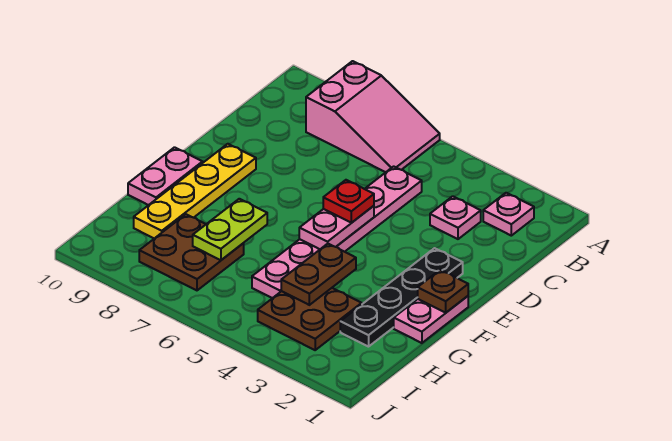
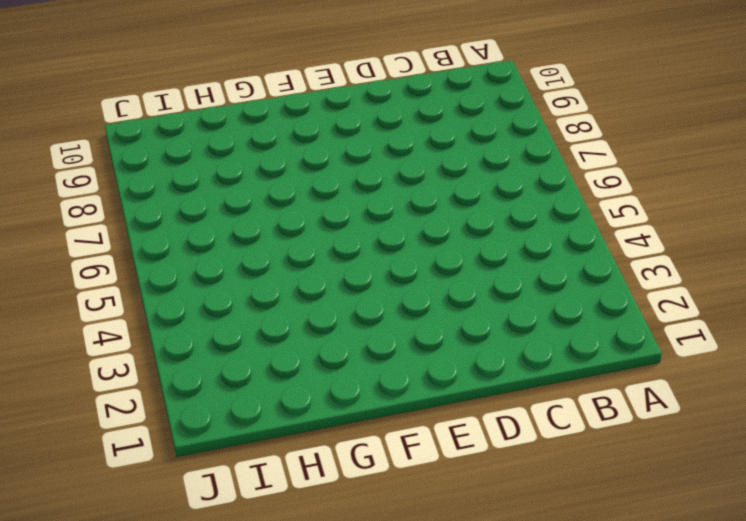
none -> pink slope A6:B8 level 1 top 8
none -> pink plate B2 level 1
none -> pink plate C3 level 1

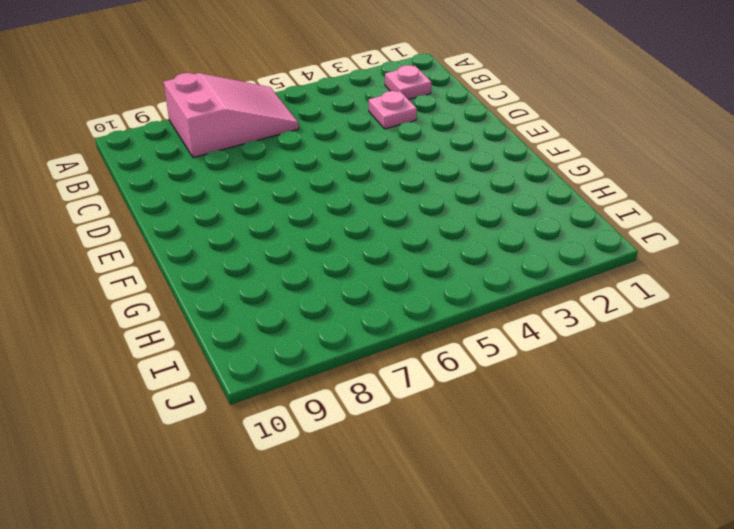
none -> pink plate C5:H5 level 1
none -> black plate E2:H2 level 1
none -> yellow plate E9:H9 level 1

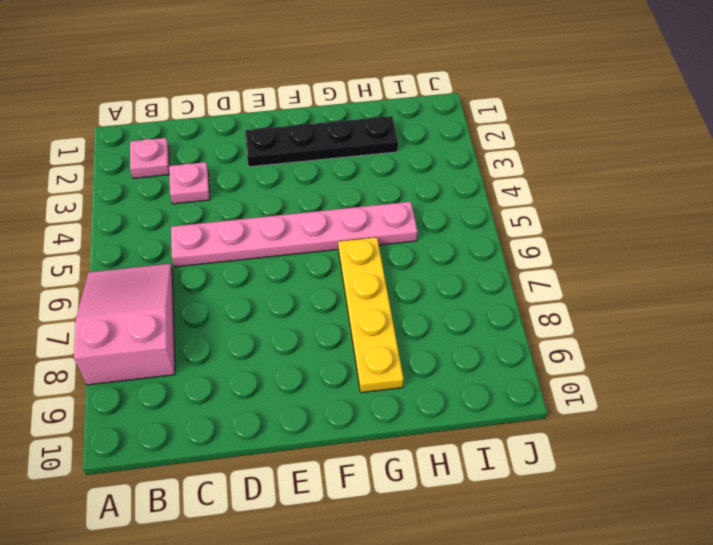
yellow plate G6:G9 level 1 -> yellow plate E9:H9 level 1
none -> pink plate F1:G1 level 1
none -> pink plate F10:G10 level 1
none -> brown plate H3:I4 level 1

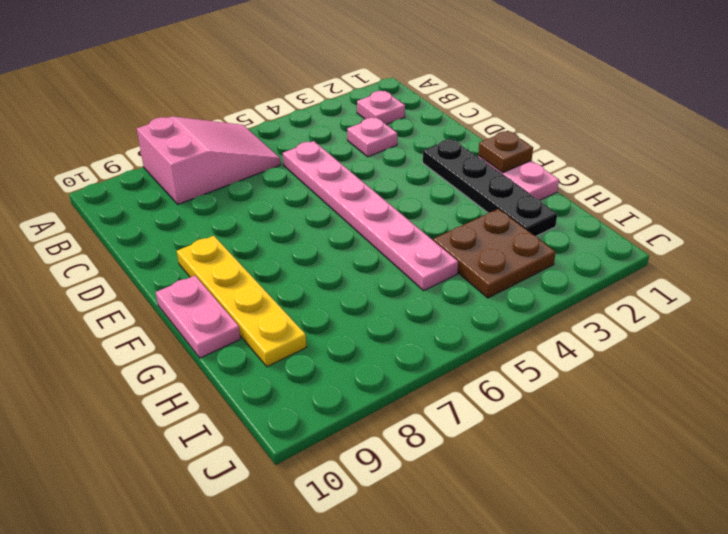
none -> brown plate H7:I8 level 1
none -> pink plate E5:F5 level 2
none -> brown plate G4:H4 level 2

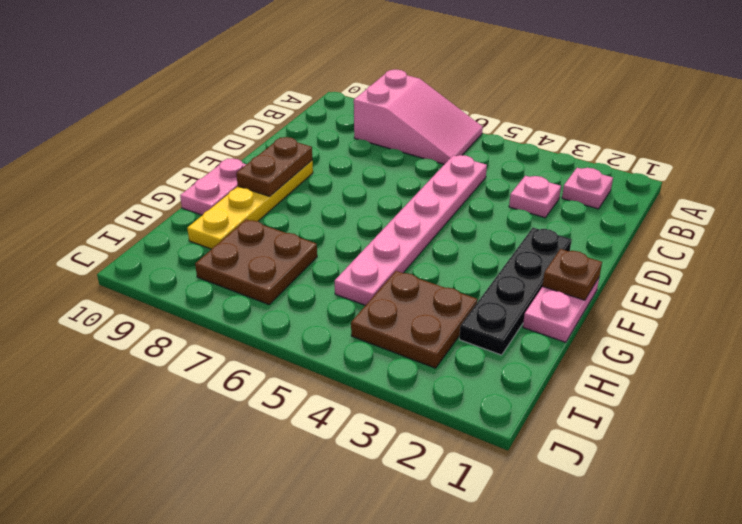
brown plate E9:F9 level 2 -> brown plate G4:H4 level 2
none -> pink plate E5:F5 level 2
none -> lime plate G7:H7 level 2
none -> red plate E5 level 3

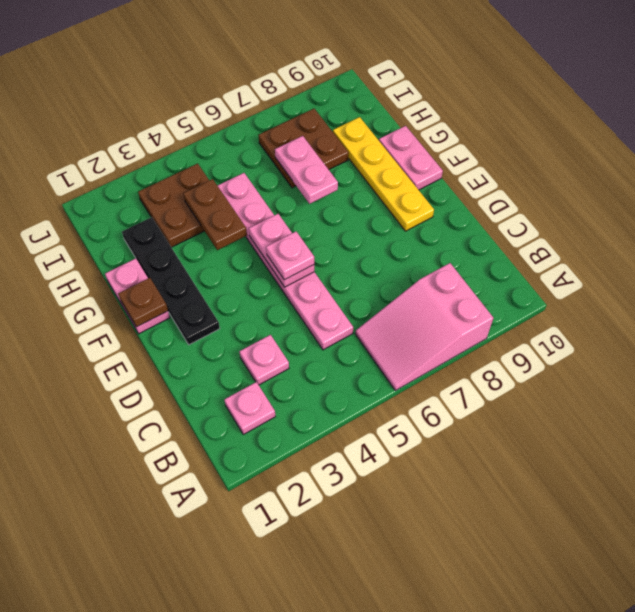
pink plate E5 level 3 -> red plate E5 level 3
pink plate G7:H7 level 2 -> lime plate G7:H7 level 2

